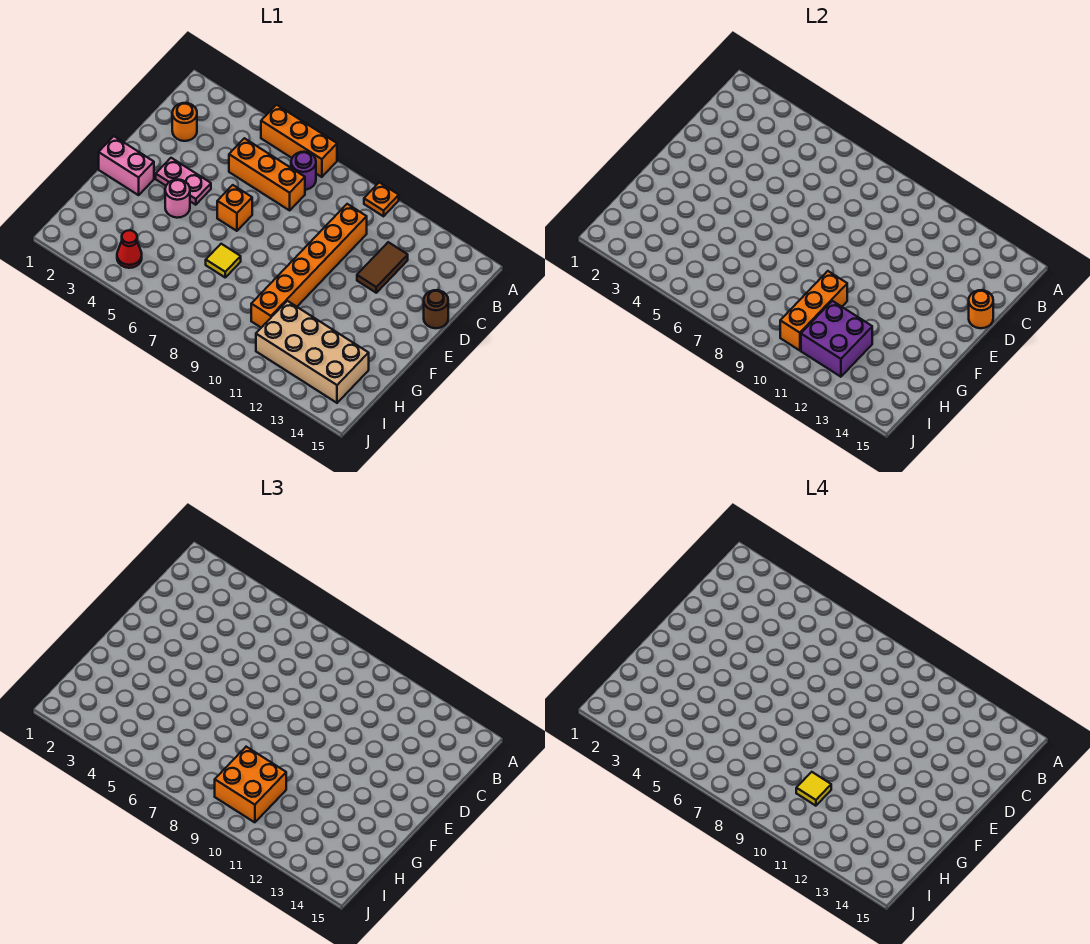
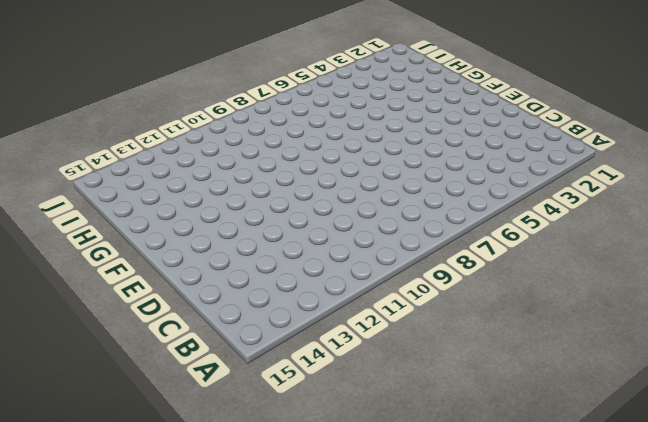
none -> orange brick A5:A7 level 1
none -> orange plate A10 level 1
none -> purple round brick B7 level 1

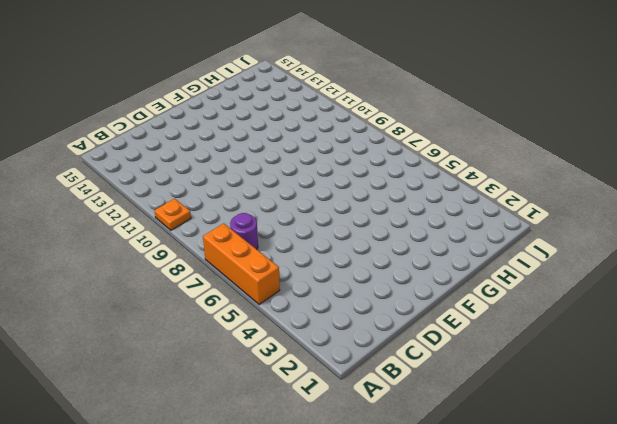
none -> orange round brick C2 level 1
none -> orange brick C5:C7 level 1
none -> orange brick C10:H10 level 1

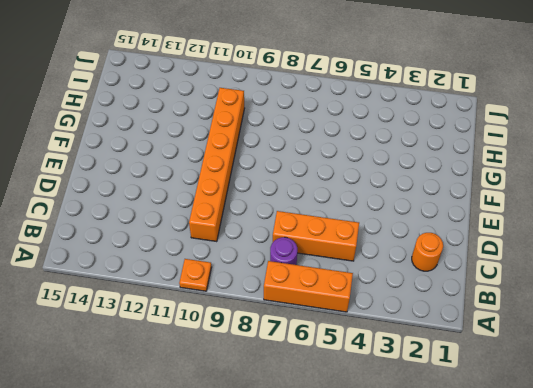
none -> brown tile C12:D12 level 1
none -> brown round brick D15 level 1
none -> pink plate E3:E4 level 1

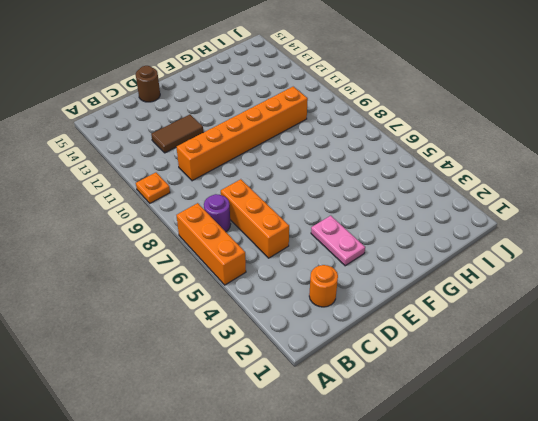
none -> orange brick E6 level 1
none -> pink brick F1:F2 level 1
none -> pink round brick F4 level 1

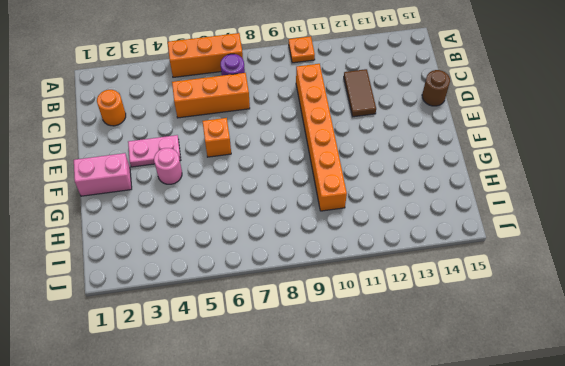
none -> yellow tile G7 level 1
none -> tan brick H11:I14 level 1
none -> red cone I4 level 1

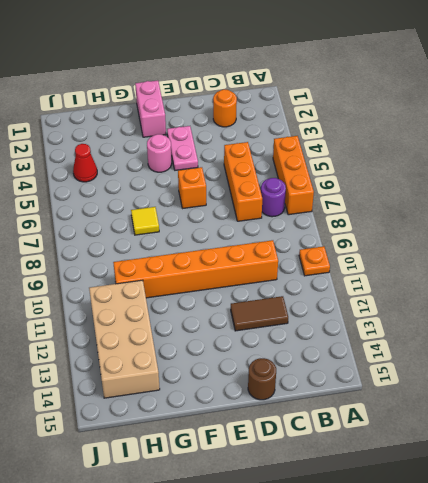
none -> orange round brick D15 level 2
none -> orange brick G10:I10 level 2
none -> purple brick H11:I12 level 2

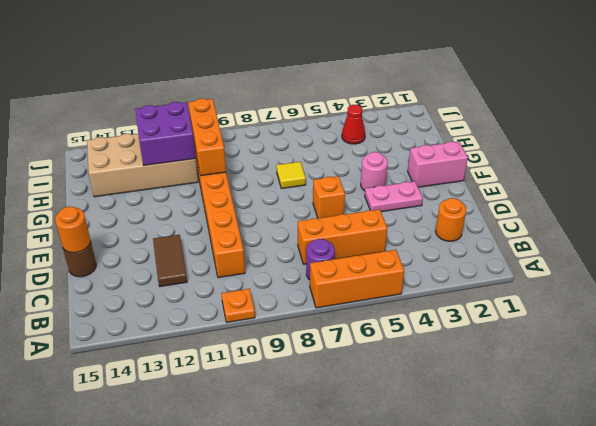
none -> orange brick H9:I10 level 3
none -> yellow tile H10 level 4

